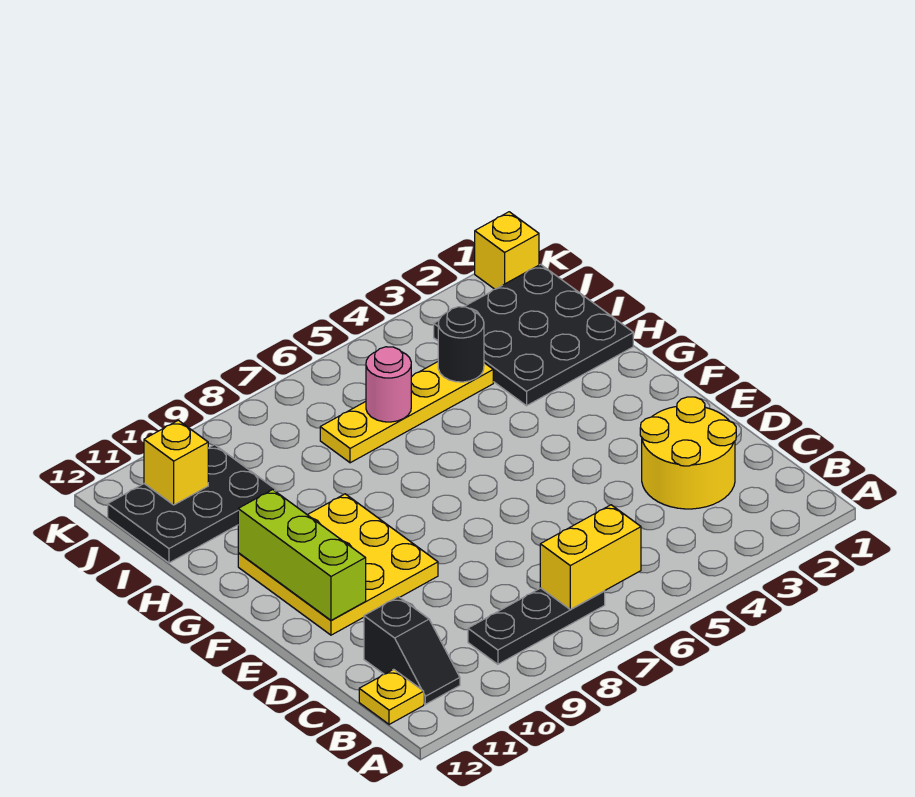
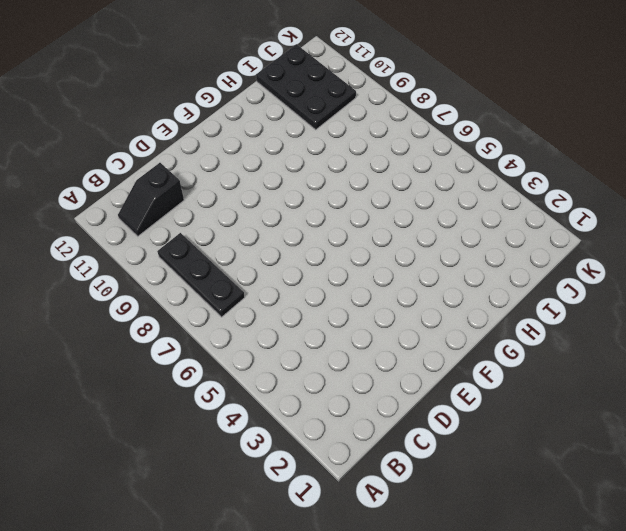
none -> yellow plate B12 level 1
none -> yellow round brick C2:D3 level 1
none -> yellow plate E9:G11 level 1

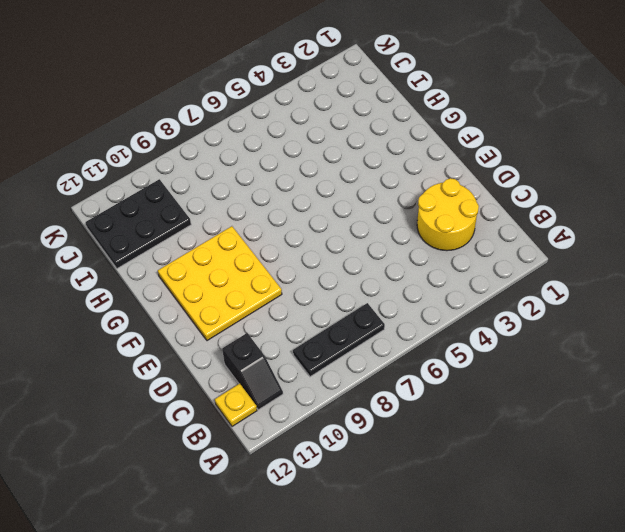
none -> black plate H1:J3 level 1
none -> yellow plate I4:I7 level 1
none -> yellow brick K1 level 1

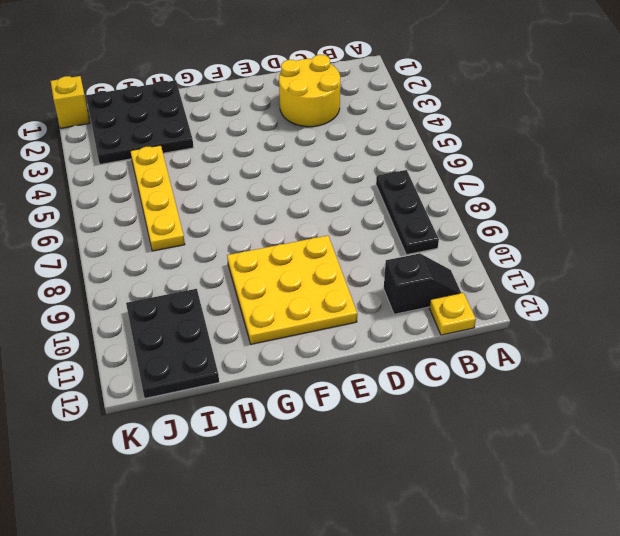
none -> yellow brick B6:B7 level 2
none -> lime brick E11:G11 level 2
none -> black round brick I4 level 2

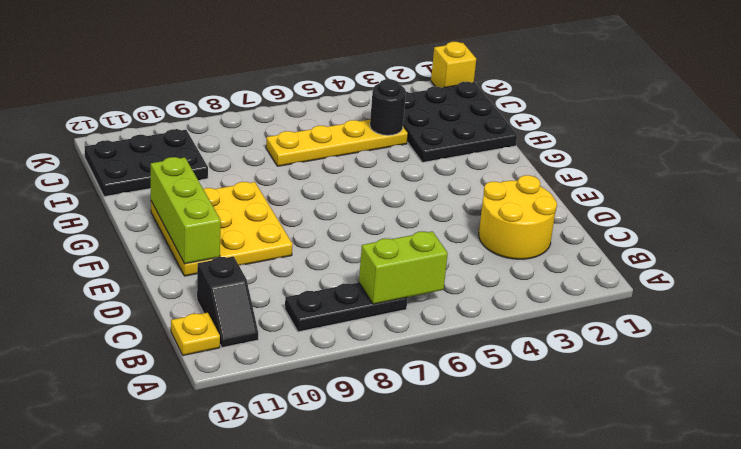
lime brick B6:B7 level 2 -> yellow brick B6:B7 level 2
none -> pink round brick I6 level 2
none -> yellow brick J11 level 2

